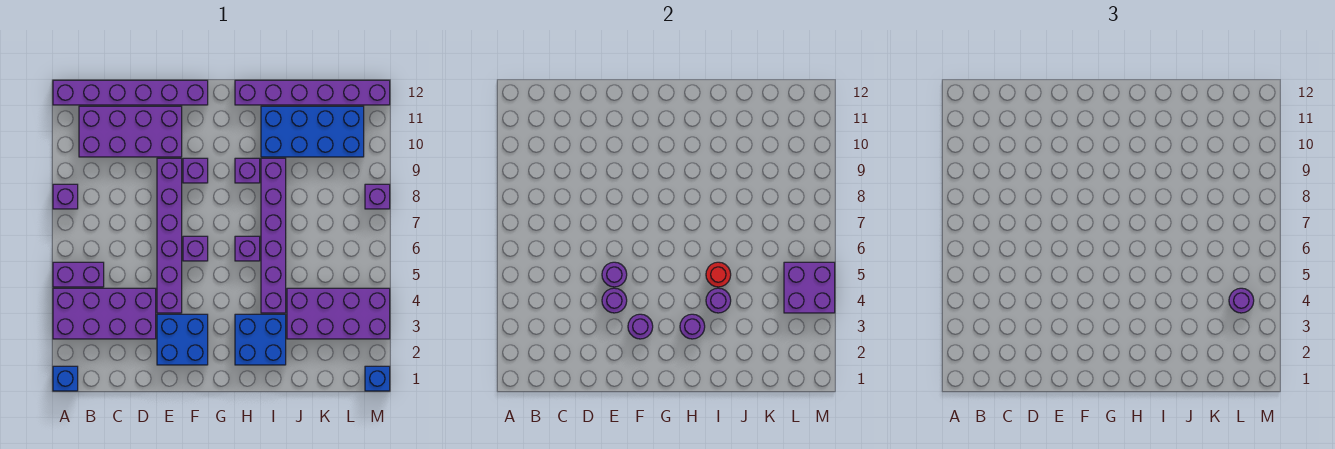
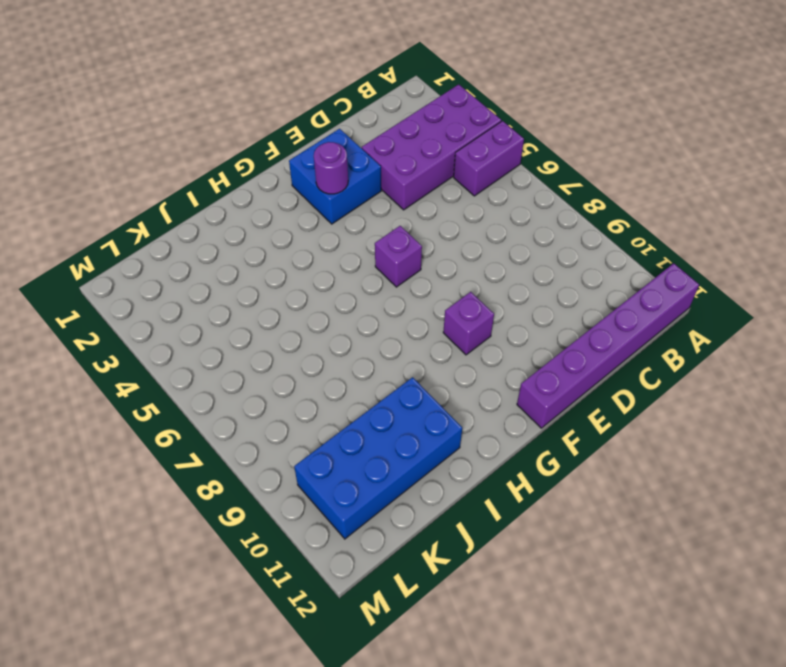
none -> blue brick A1 level 1
none -> purple brick A8 level 1
none -> purple brick B10:E11 level 1

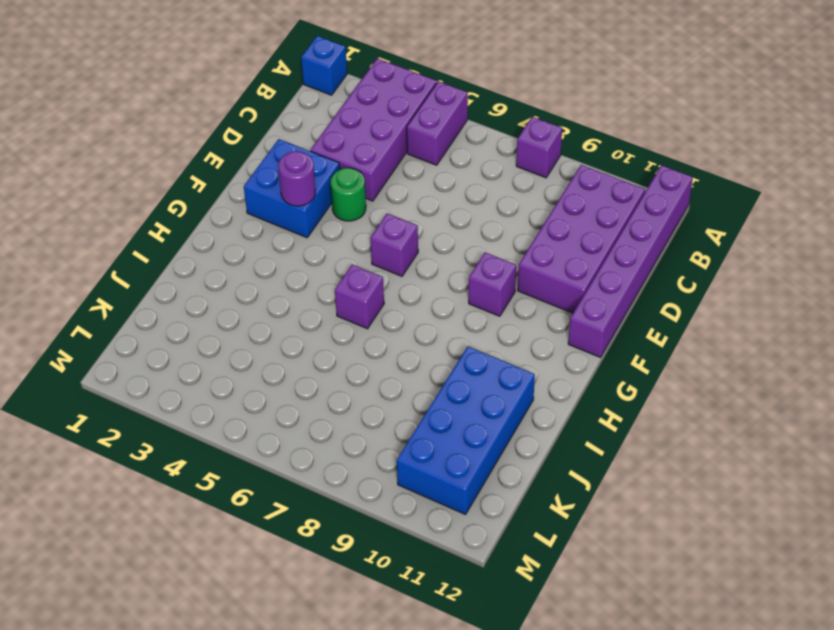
green round brick E4 level 1 -> purple brick E4:E9 level 1
none -> blue brick H2:I3 level 1
none -> purple brick H9 level 1
none -> purple brick H12:M12 level 1

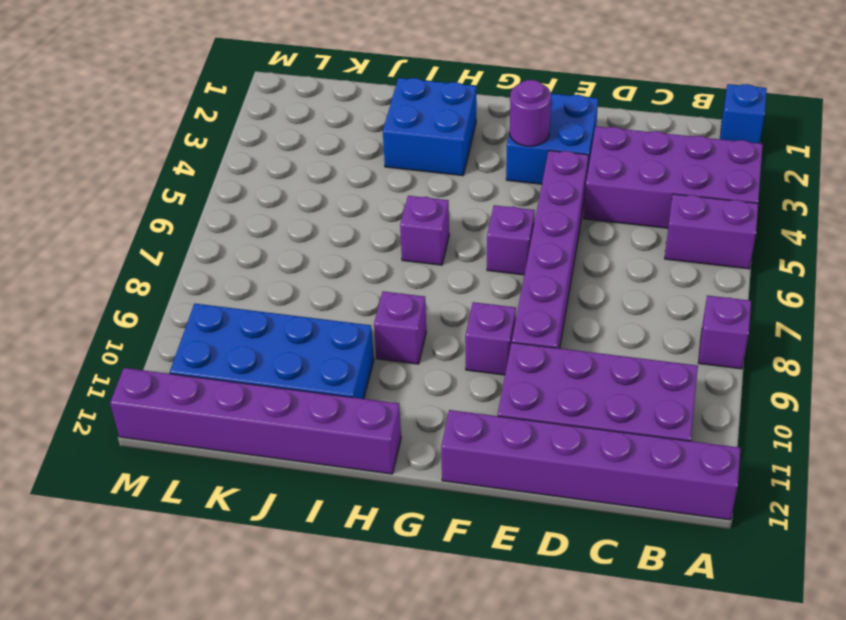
none -> purple brick I4:I9 level 1
none -> purple brick J3:M4 level 1
none -> blue brick M1 level 1

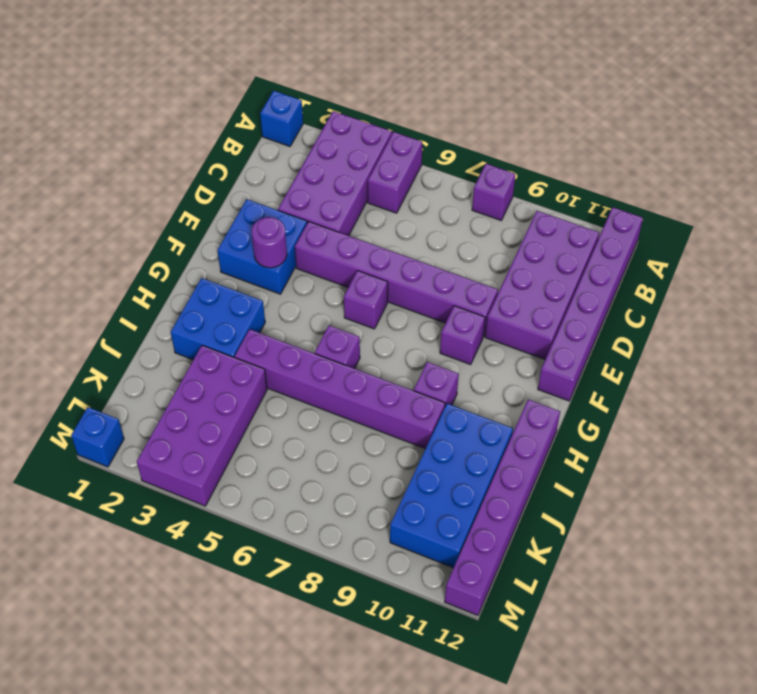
none -> purple brick M8 level 1
none -> purple round brick E4 level 2
none -> purple round brick E5 level 2

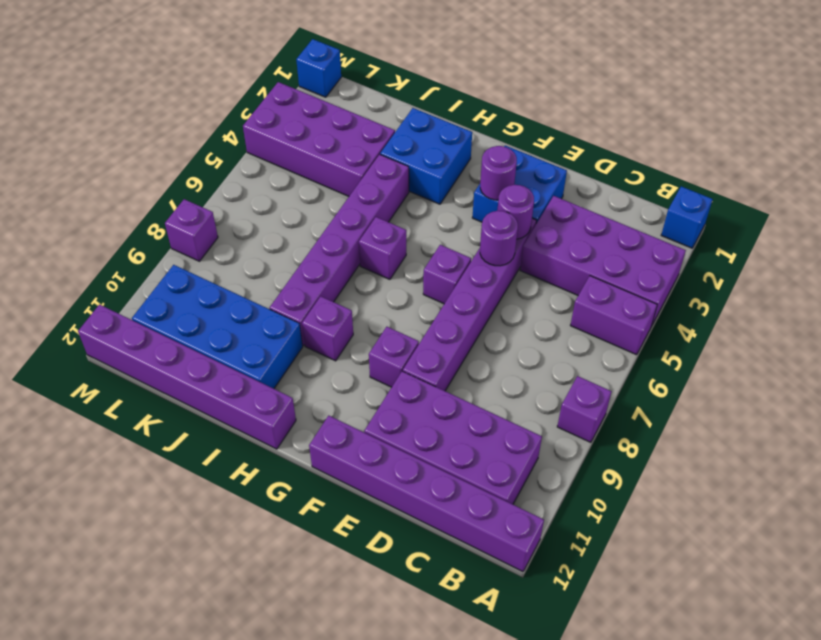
none -> purple round brick H3 level 2
none -> purple round brick I4 level 2
none -> red round brick I5 level 2

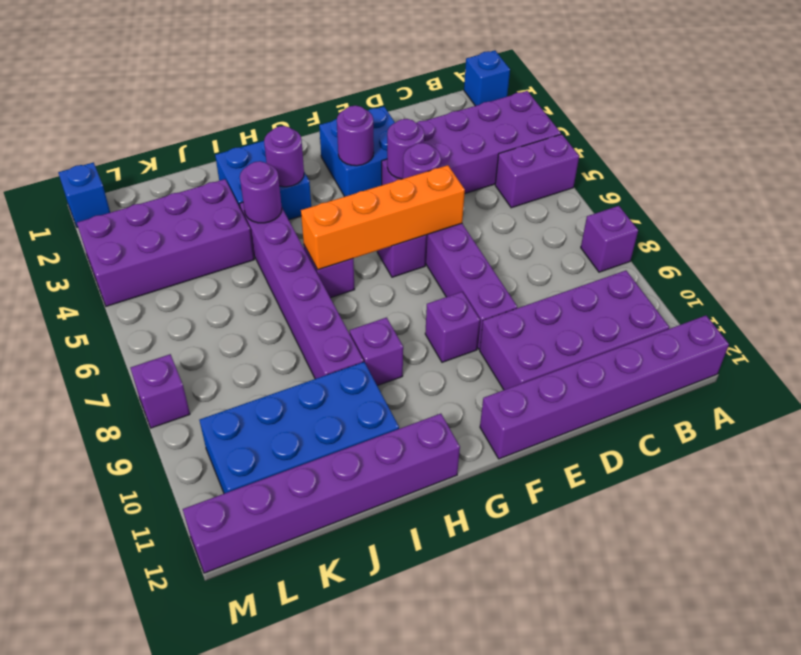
orange brick E6:H6 level 2 -> none
none -> red round brick I5 level 2
none -> purple brick L4:M5 level 2
none -> purple round brick L4 level 3

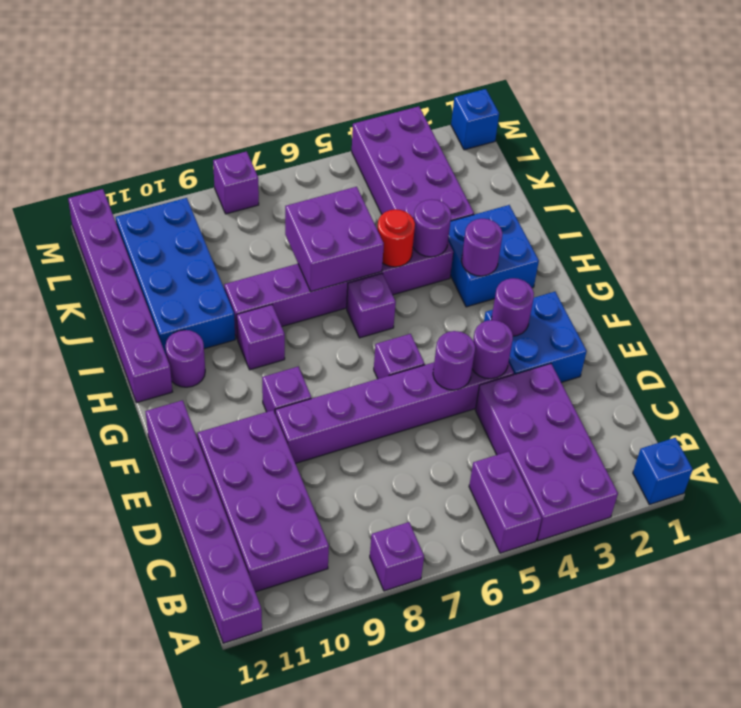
purple round brick H11 level 1 -> purple round brick L4 level 3
purple brick I6:J7 level 2 -> purple brick L4:M5 level 2

